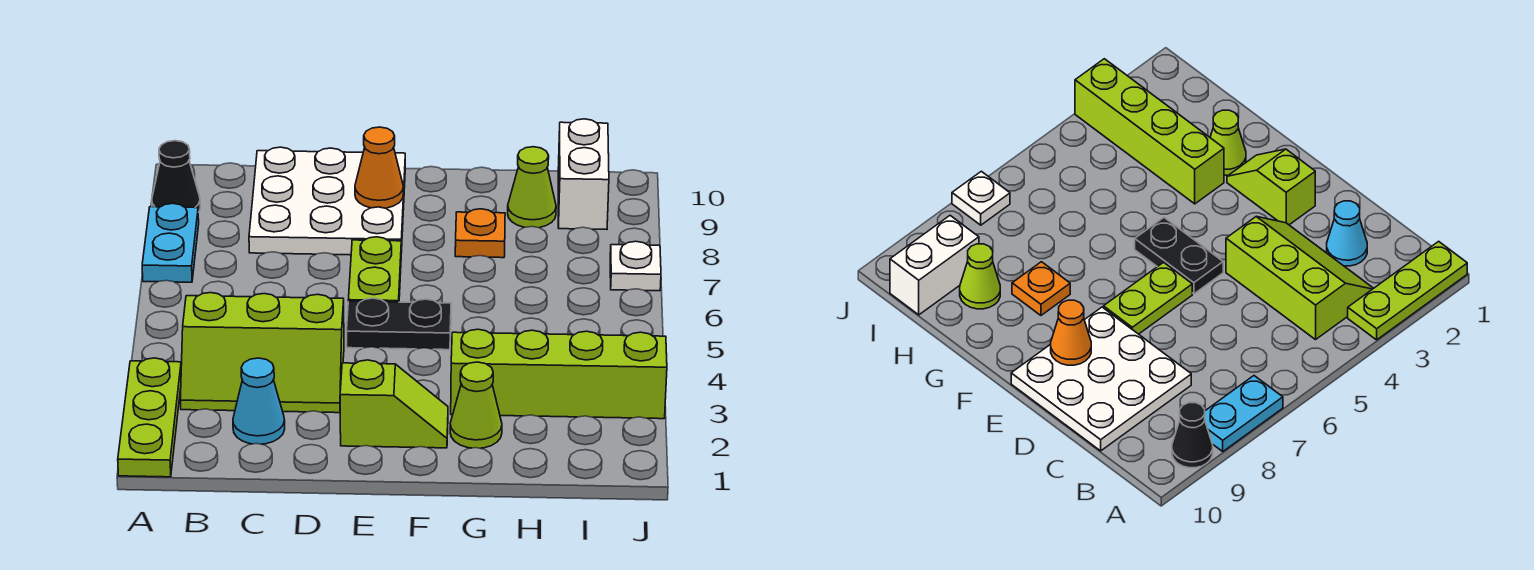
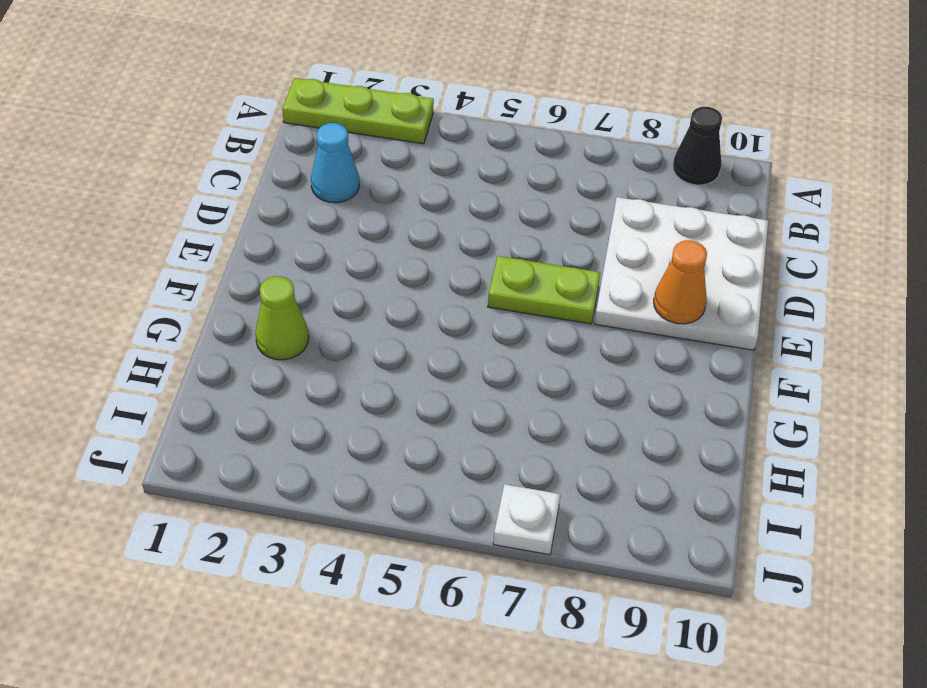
none -> cyan plate A7:A8 level 1
none -> lime slope B3:D4 level 1 top 4
none -> lime slope E2:F2 level 1 top E

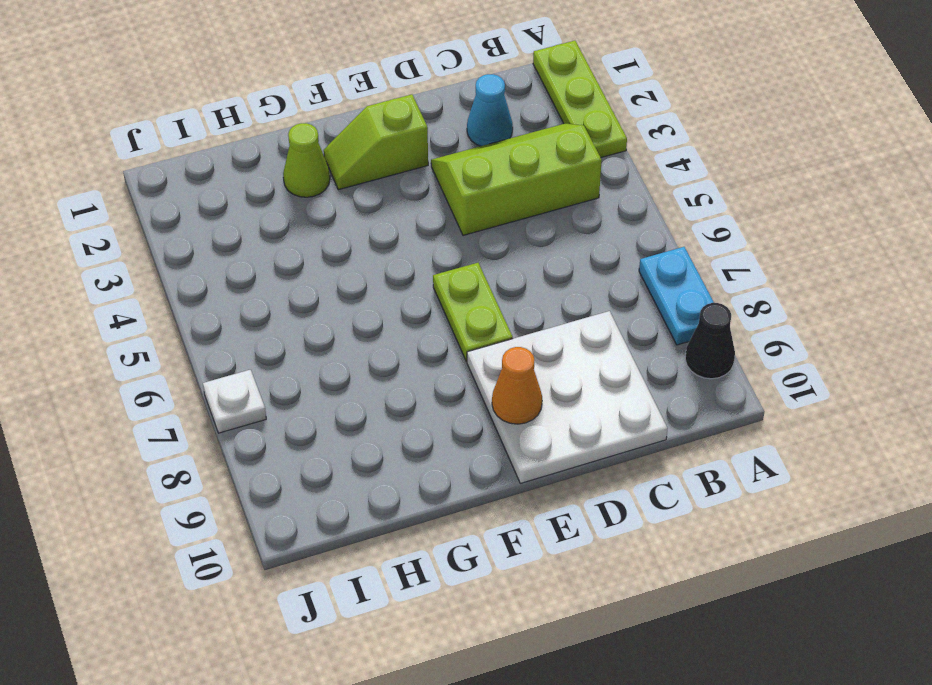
none -> black plate E5:F5 level 1
none -> lime brick G3:J3 level 1
none -> orange plate G8 level 1

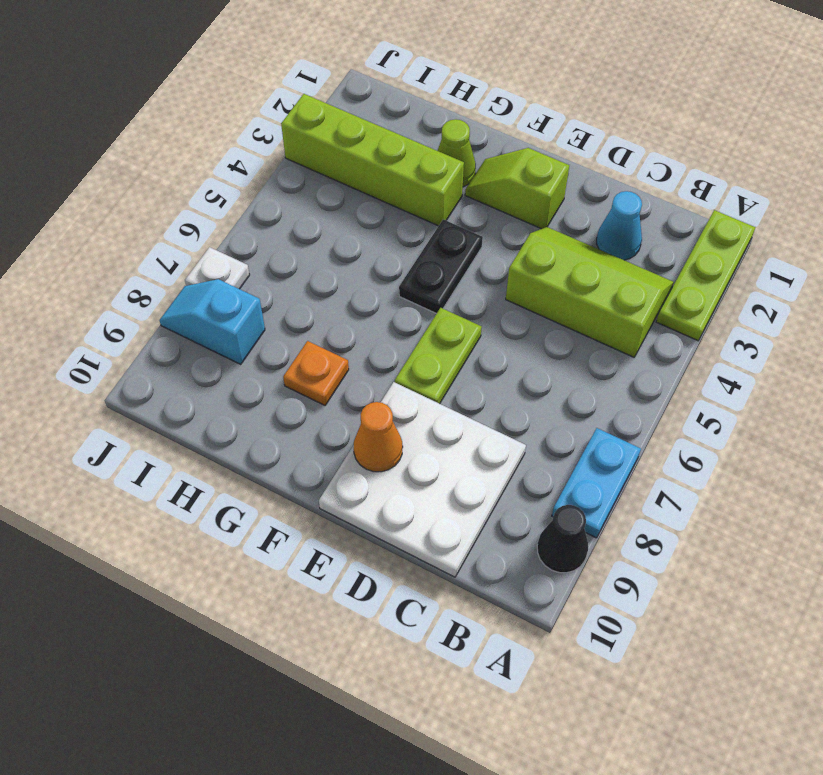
black plate F4:F5 level 1 -> black plate E5:F5 level 1
cyan slope I8:J8 level 1 top I -> none
none -> lime cone H9 level 1
none -> white brick I9:I10 level 1

